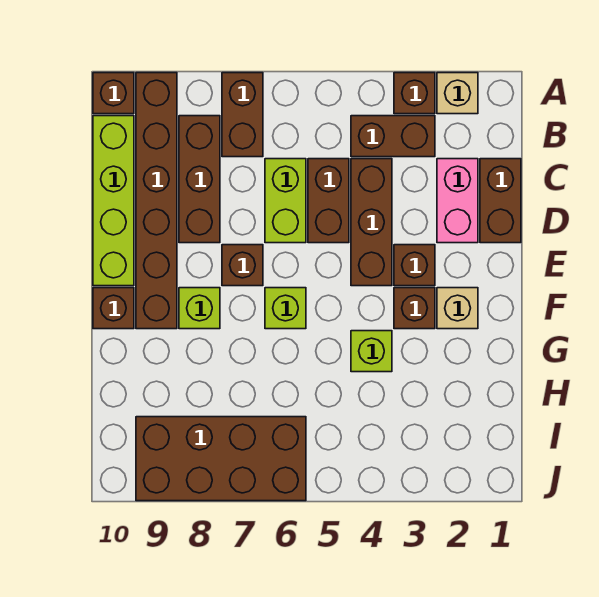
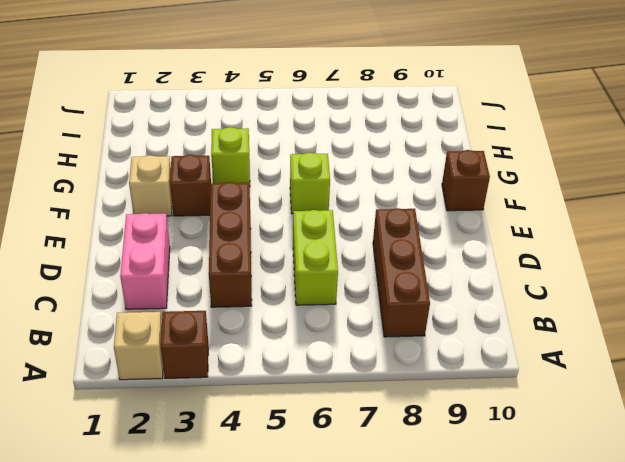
none -> brown brick A7:B7 level 1
none -> brown brick A9:F9 level 1
none -> brown brick A10 level 1

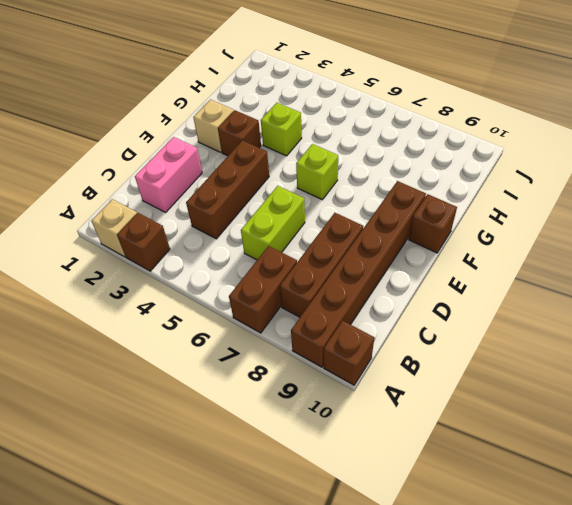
none -> brown brick B3:B4 level 1
none -> lime brick B10:E10 level 1
none -> brown brick C1:D1 level 1

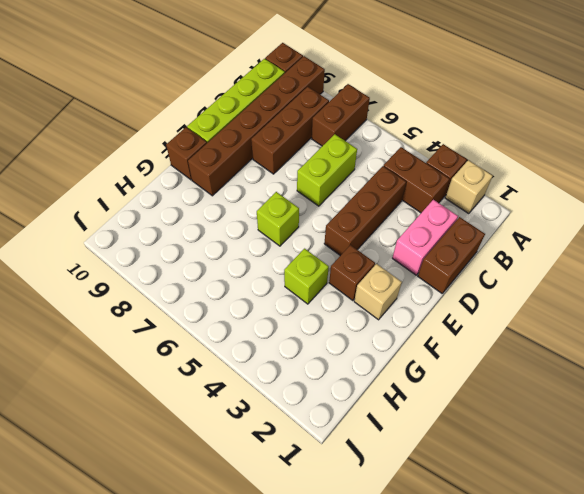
none -> brown brick C5:D5 level 1
none -> brown brick E3 level 1
none -> brown brick E7 level 1

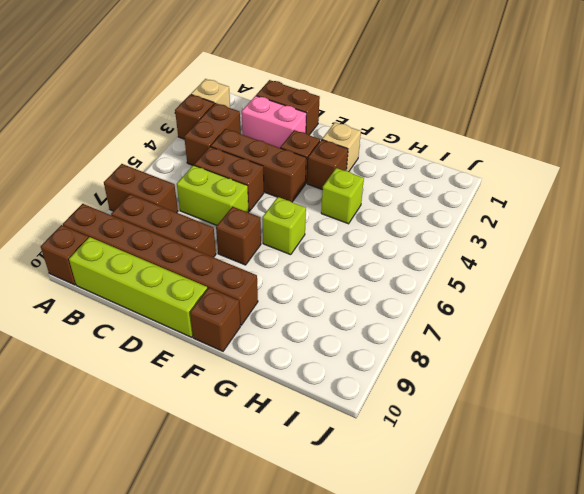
none -> lime brick F8 level 1
none -> brown brick I6:J9 level 1

